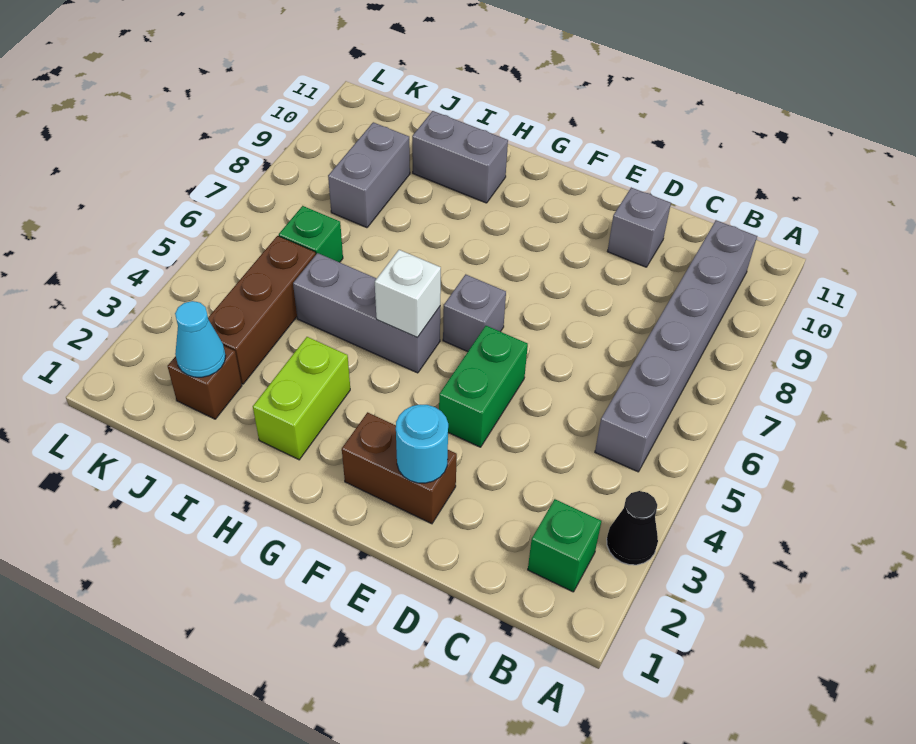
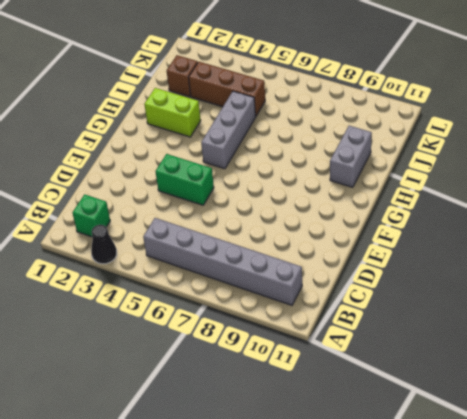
none -> grey brick D10 level 1
none -> brown brick E2:F2 level 1
none -> grey brick F6 level 1

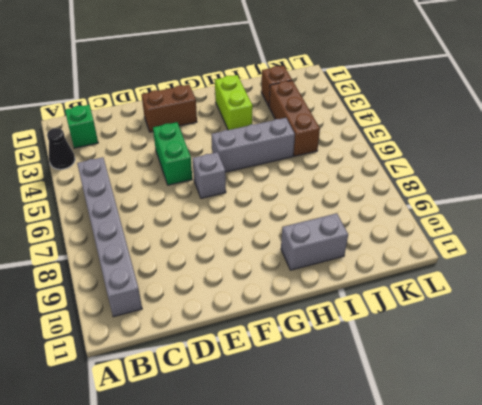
none -> grey brick D10 level 1
none -> green brick J6 level 1
none -> grey brick J8:J9 level 1

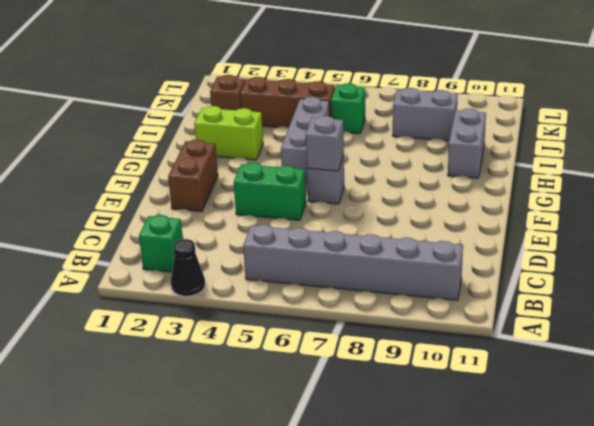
grey brick F6 level 2 -> grey brick D10 level 1
none -> cyan round brick E2 level 2
none -> white brick G5 level 2
none -> cyan cone J2 level 2

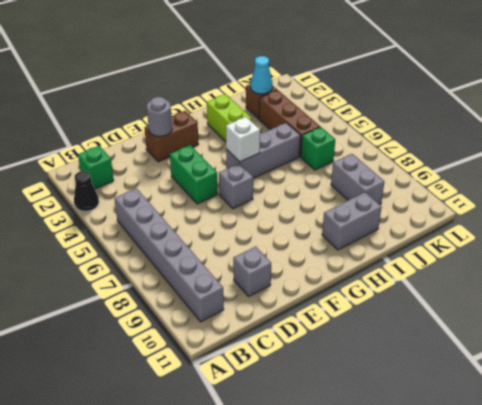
grey round brick E2 level 2 -> cyan round brick E2 level 2

